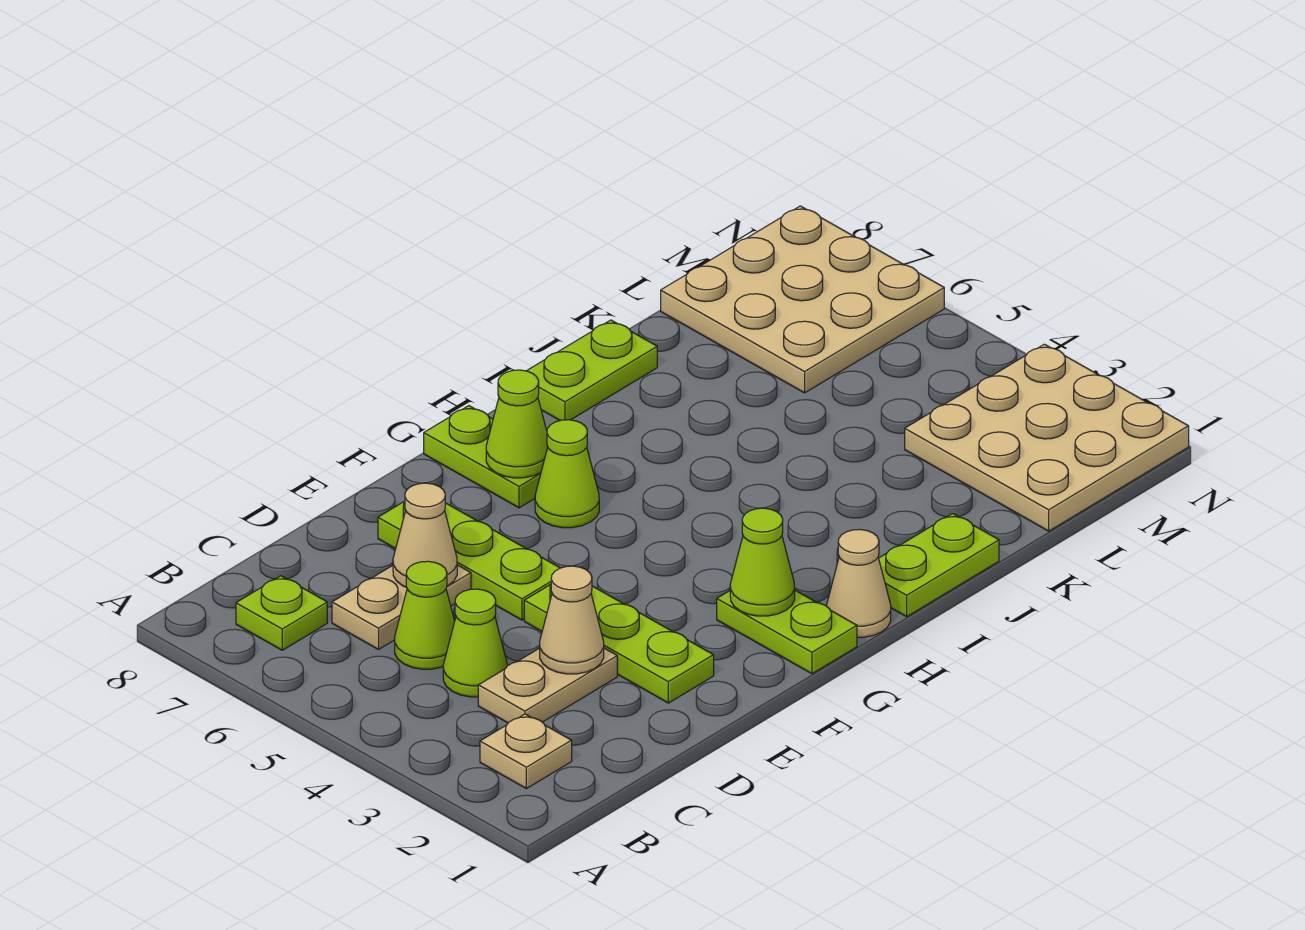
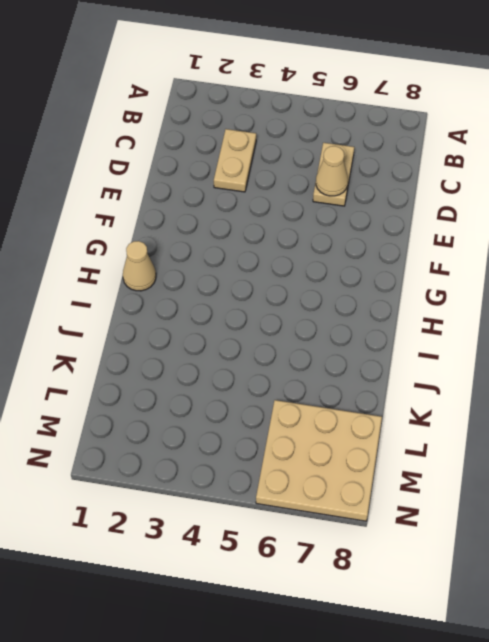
none -> tan plate B2 level 1
none -> lime plate B7 level 1
none -> lime cone C4 level 1

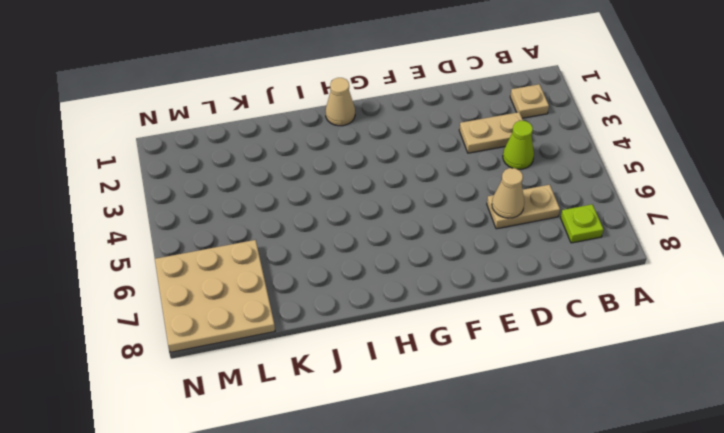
none -> lime cone C5 level 1
none -> lime plate E2:E4 level 1
none -> lime plate E5:E7 level 1

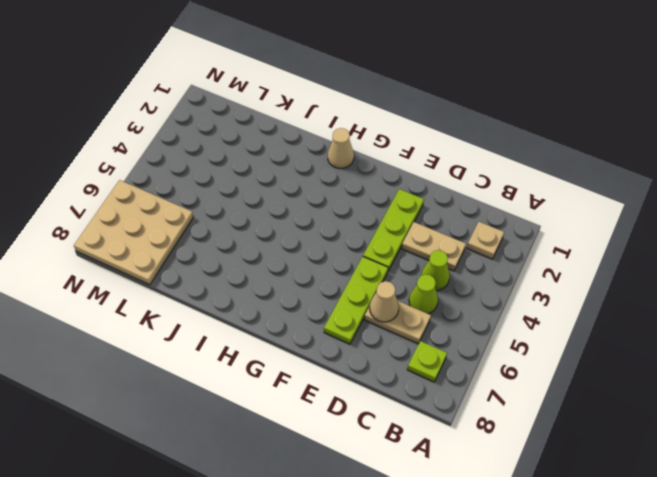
none -> lime plate G1:G2 level 1
none -> lime cone G6 level 1
none -> lime plate G7:G8 level 1

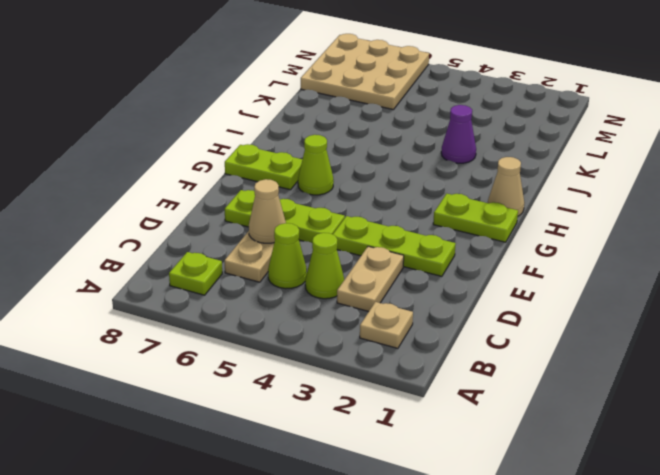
purple cone J3 level 1 -> none
none -> lime plate I1:J1 level 1
none -> lime plate I8:J8 level 1
none -> tan plate L1:N3 level 1

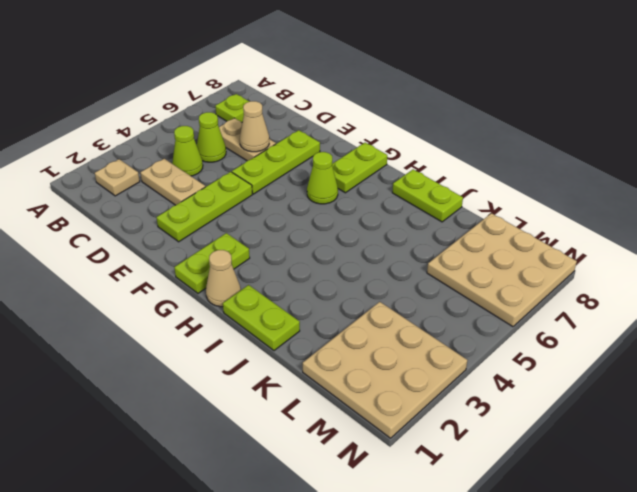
none -> tan cone D3 level 2
none -> lime cone G2 level 2
none -> lime cone G7 level 2

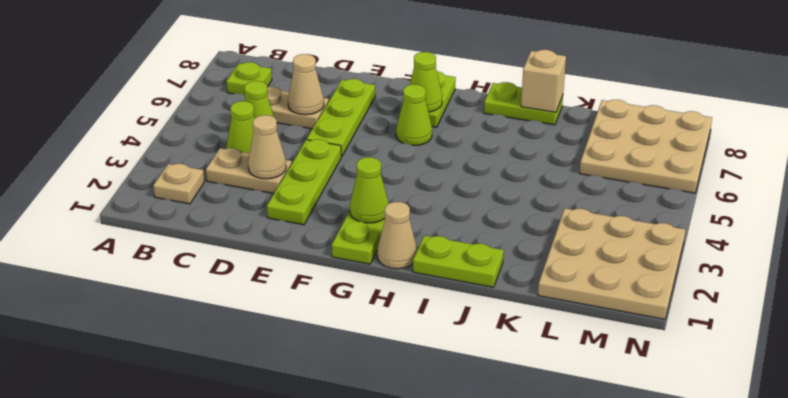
tan brick J8 level 2 -> none

